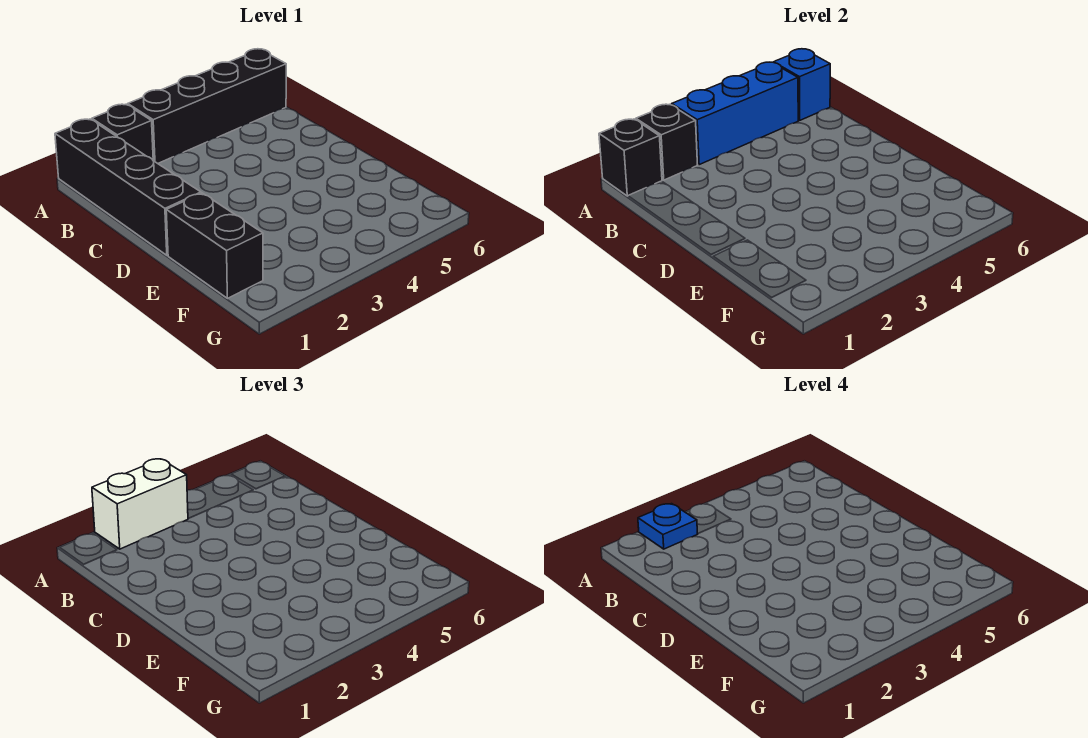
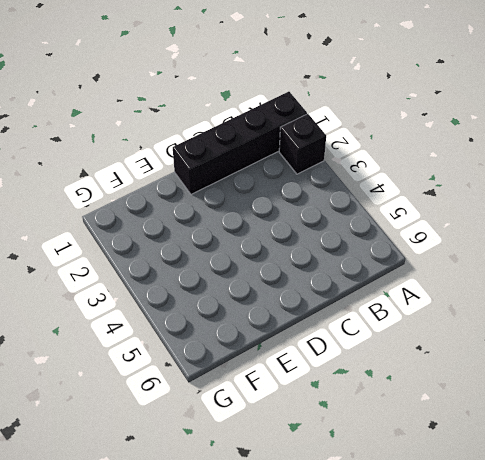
none -> black brick A3:A6 level 1
none -> black brick E1:F1 level 1

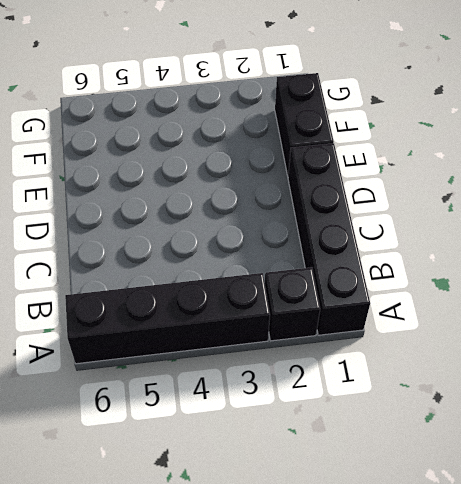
none -> black brick A1 level 2
none -> black brick A2 level 2

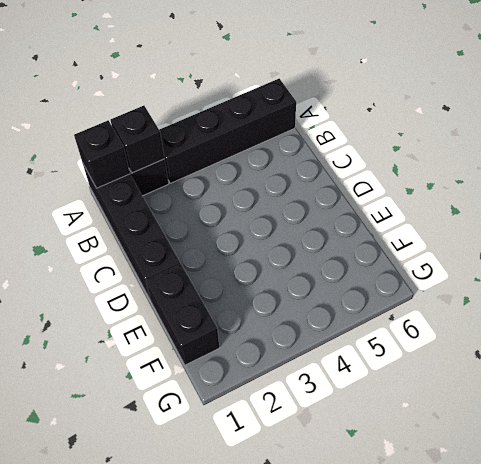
none -> blue brick A3:A5 level 2
none -> blue brick A6 level 2

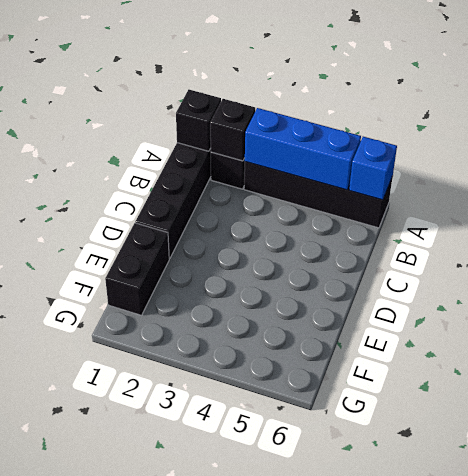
none -> white brick A2:A3 level 3
none -> blue plate A2 level 4

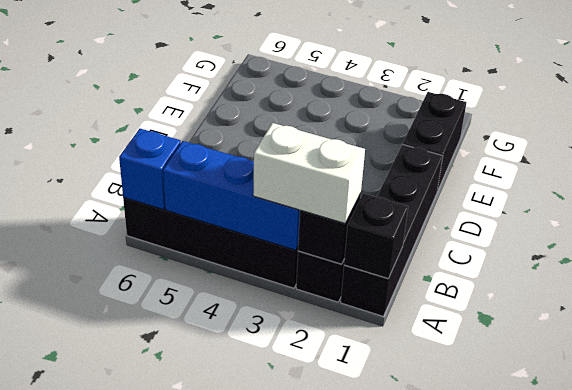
none -> blue plate A2 level 4

